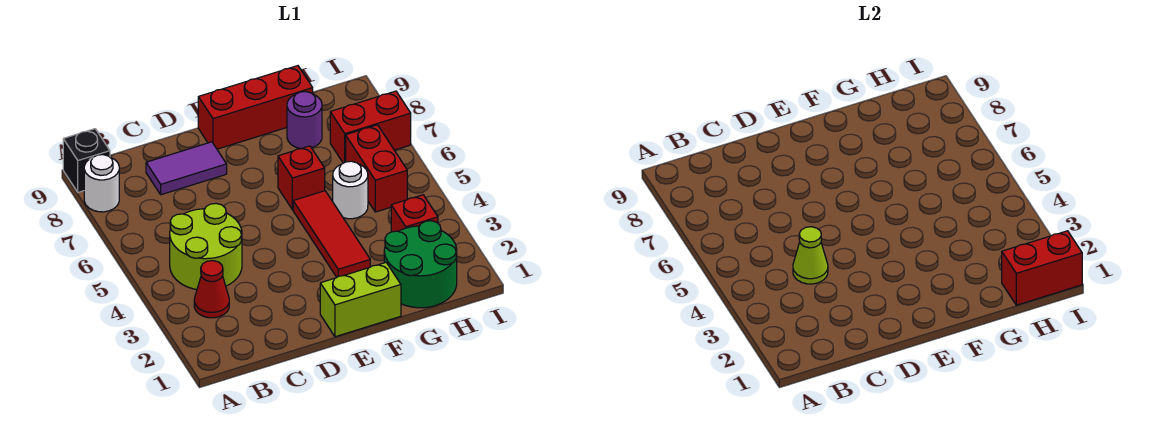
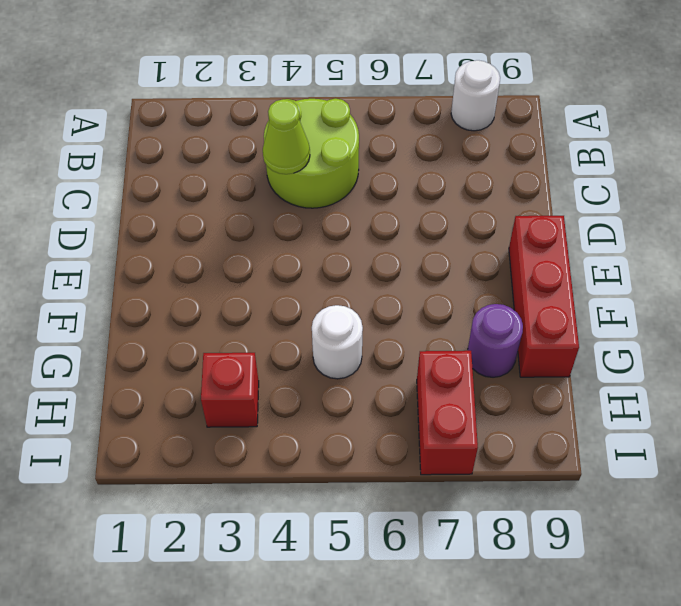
none -> black brick A9 level 1
none -> red cone B3 level 1
none -> purple tile C8:D8 level 1

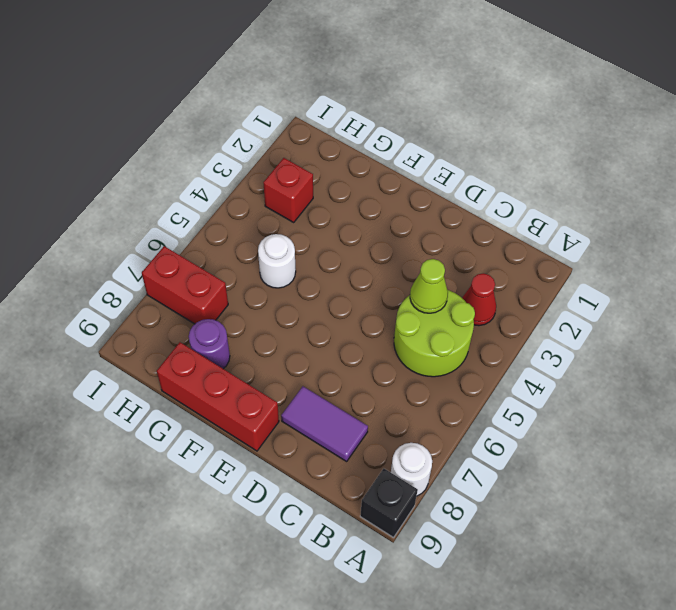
none -> lime brick E1:F1 level 1
none -> red tile F3:F5 level 1
none -> red brick F6 level 1

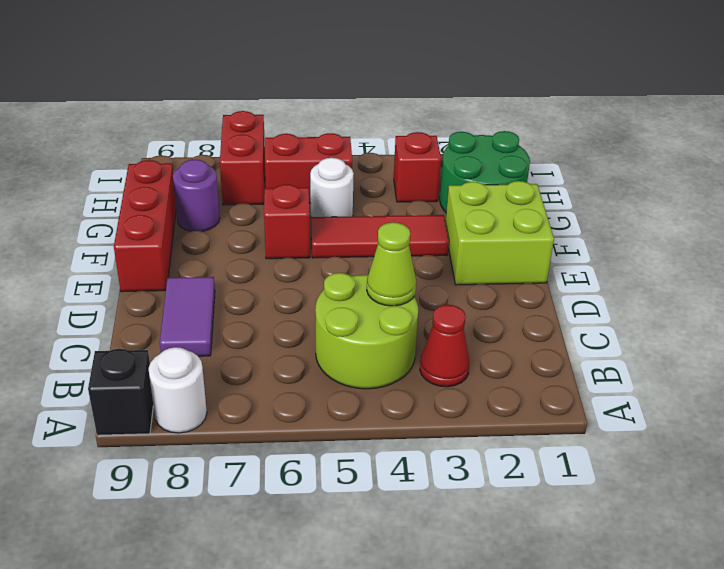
lime brick E1:F2 level 1 -> lime brick E1:F1 level 1
none -> red brick H1:I1 level 2

